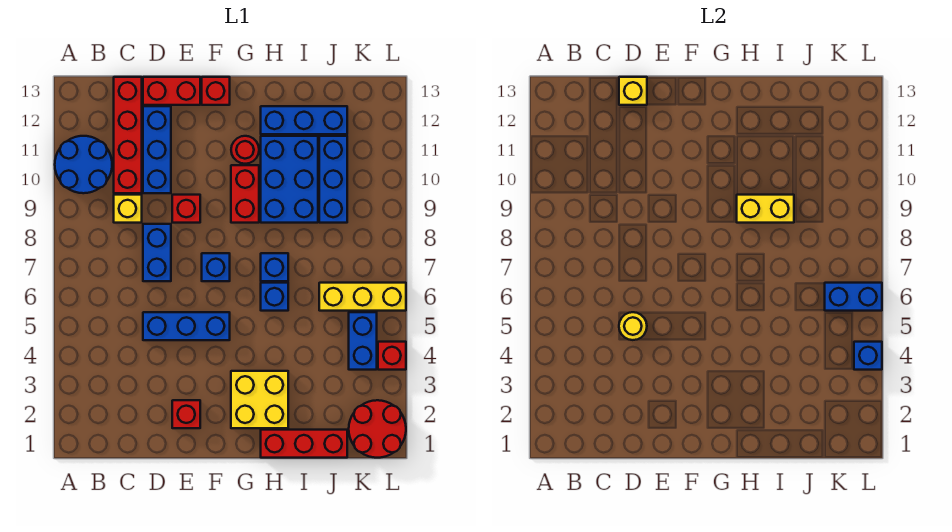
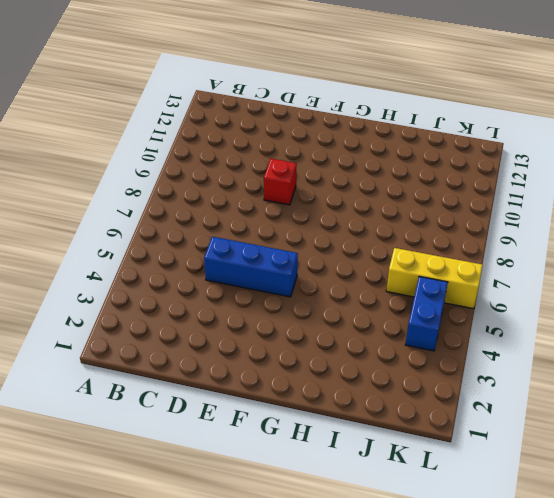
none -> blue round brick A10:B11 level 1
none -> yellow brick C9 level 1
none -> red brick C10:C13 level 1

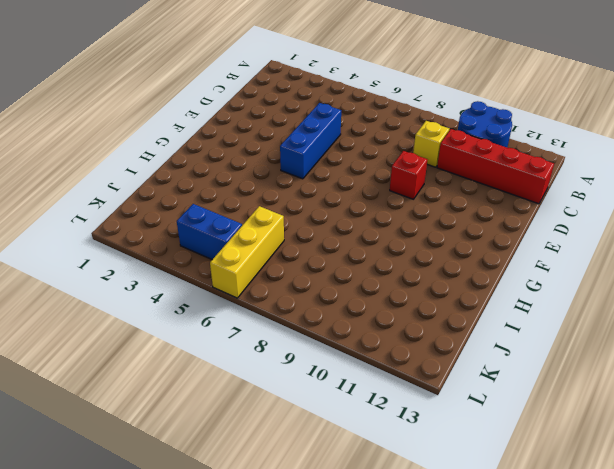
none -> blue brick D7:D8 level 1
none -> blue brick D10:D12 level 1
none -> red brick D13:E13 level 1

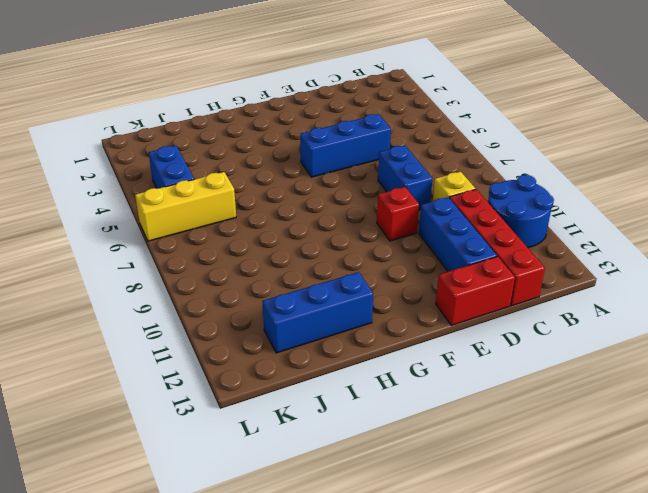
none -> red brick E2 level 1
none -> blue brick F7 level 1
none -> red brick F13 level 1

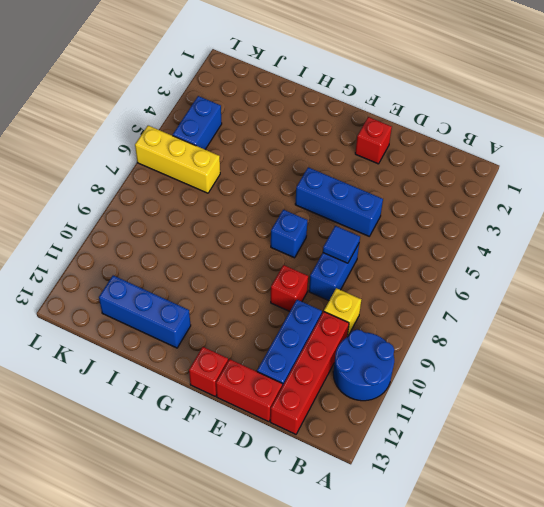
blue tile D7 level 2 -> none
none -> yellow brick G2:H3 level 1
none -> red brick G9:G10 level 1
none -> red round brick G11 level 1

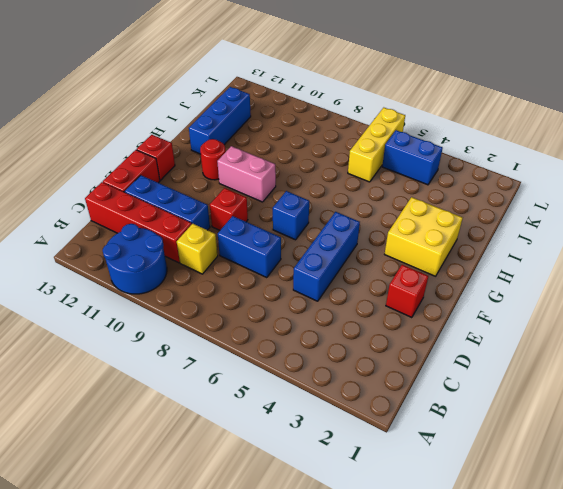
pink brick G9:G10 level 1 -> red brick G9:G10 level 1
none -> red brick H1:J1 level 1
none -> blue brick H6 level 1
none -> blue brick H7 level 1

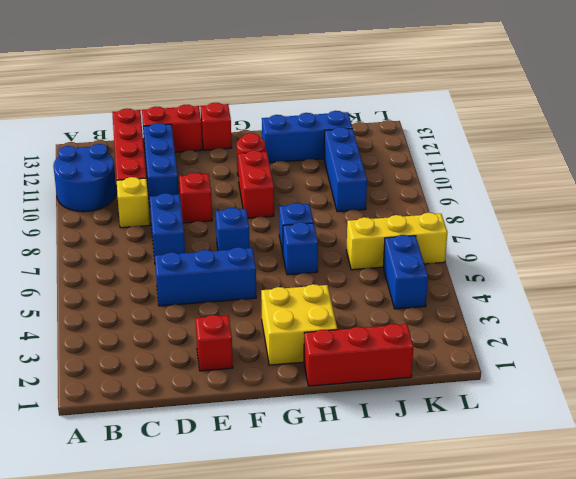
none -> blue brick H9:I11 level 1
none -> red round brick K1:L2 level 1
none -> red brick L4 level 1

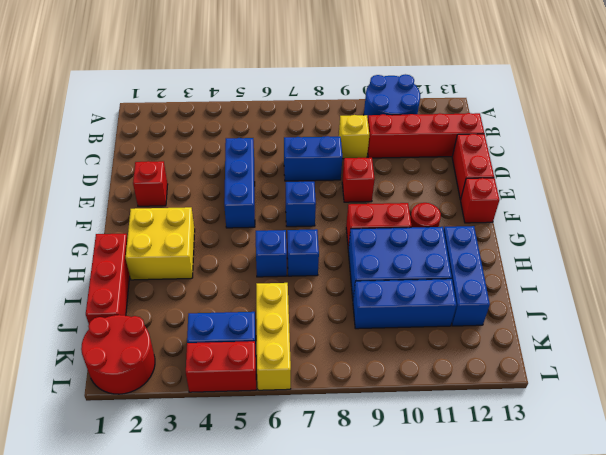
red brick L4:L5 level 1 -> red brick L4 level 1
none -> blue brick D10:D12 level 1
none -> yellow round brick D5 level 2
none -> yellow brick D13 level 2

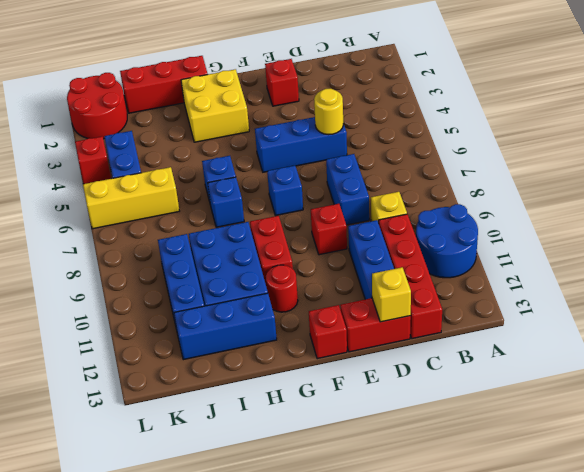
none -> yellow brick H9:I9 level 2
none -> blue brick K6:L6 level 2
none -> blue brick L4 level 2

